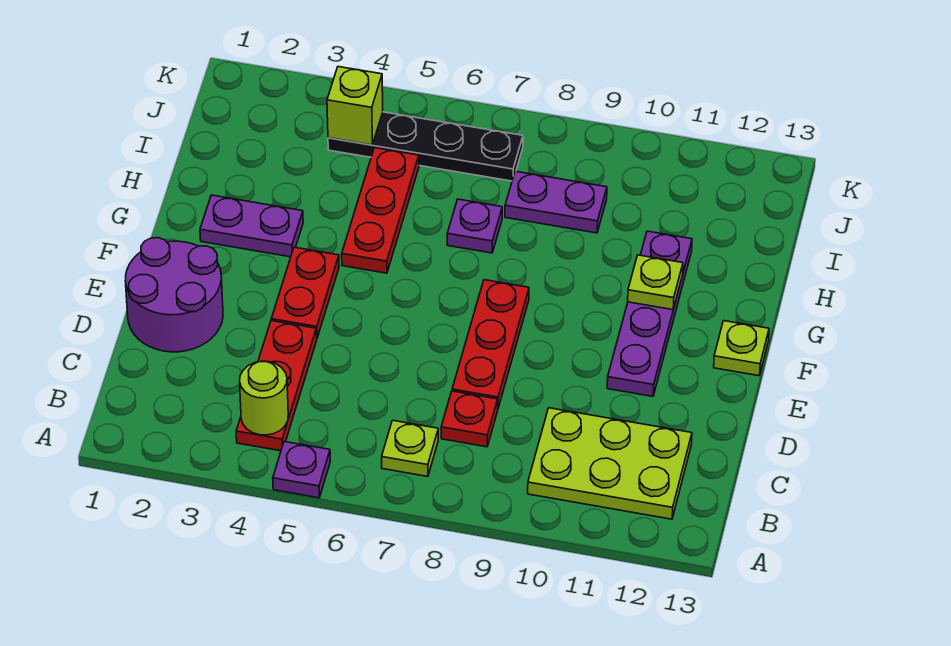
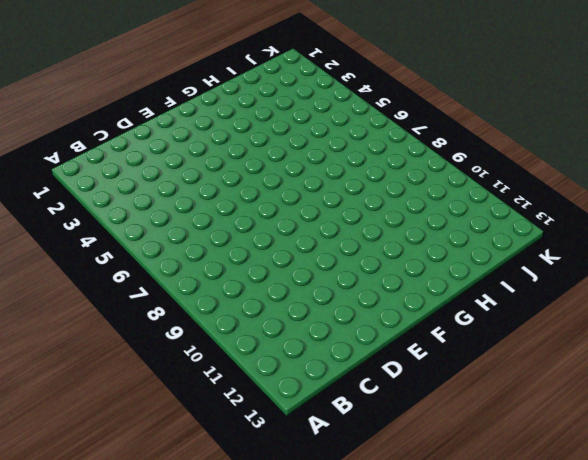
none -> purple plate A5 level 1
none -> red plate B4:D4 level 1
none -> lime plate B7 level 1

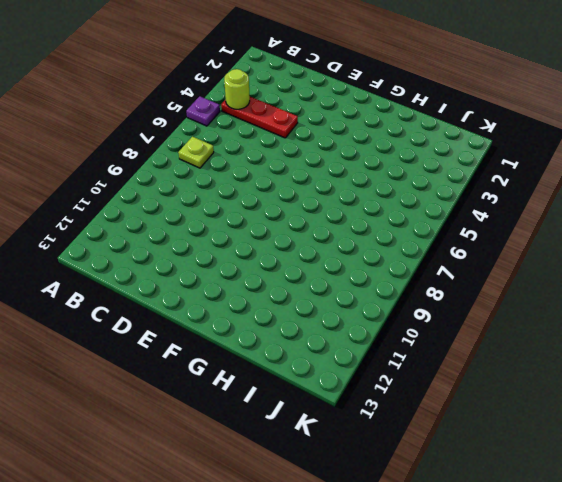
none -> lime plate B10:C12 level 1
none -> red plate C8 level 1
none -> purple round brick D1:E2 level 1

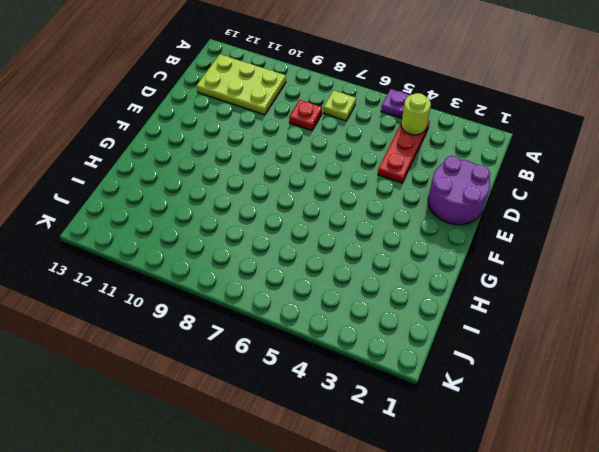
none -> red plate D8:F8 level 1
none -> red plate E4:F4 level 1
none -> purple plate E11:H11 level 1

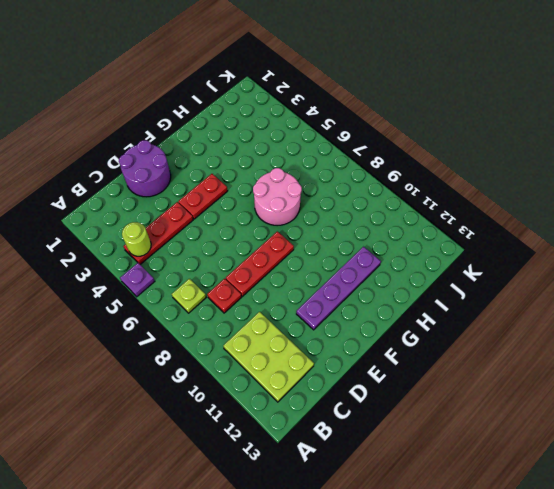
pink round brick G6:H7 level 1 -> purple plate H7 level 1
none -> lime plate F13 level 1
none -> purple plate G2:G3 level 1
none -> red plate G5:I5 level 1

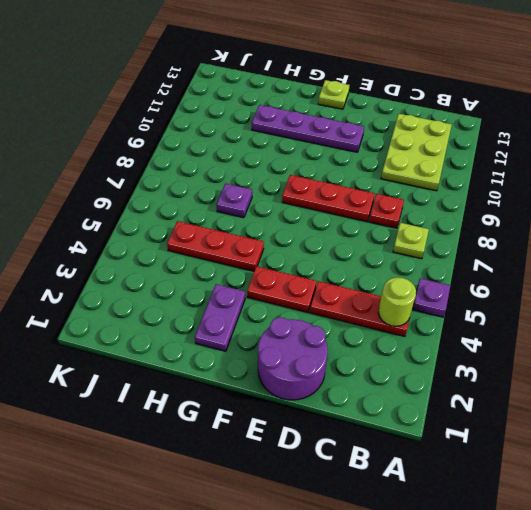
none -> purple plate I8:I9 level 1
none -> black plate J4:J7 level 1
none -> lime plate G11 level 2

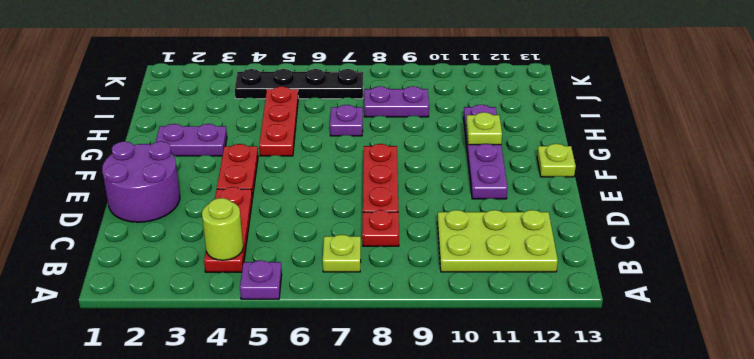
none -> lime brick J4 level 2

